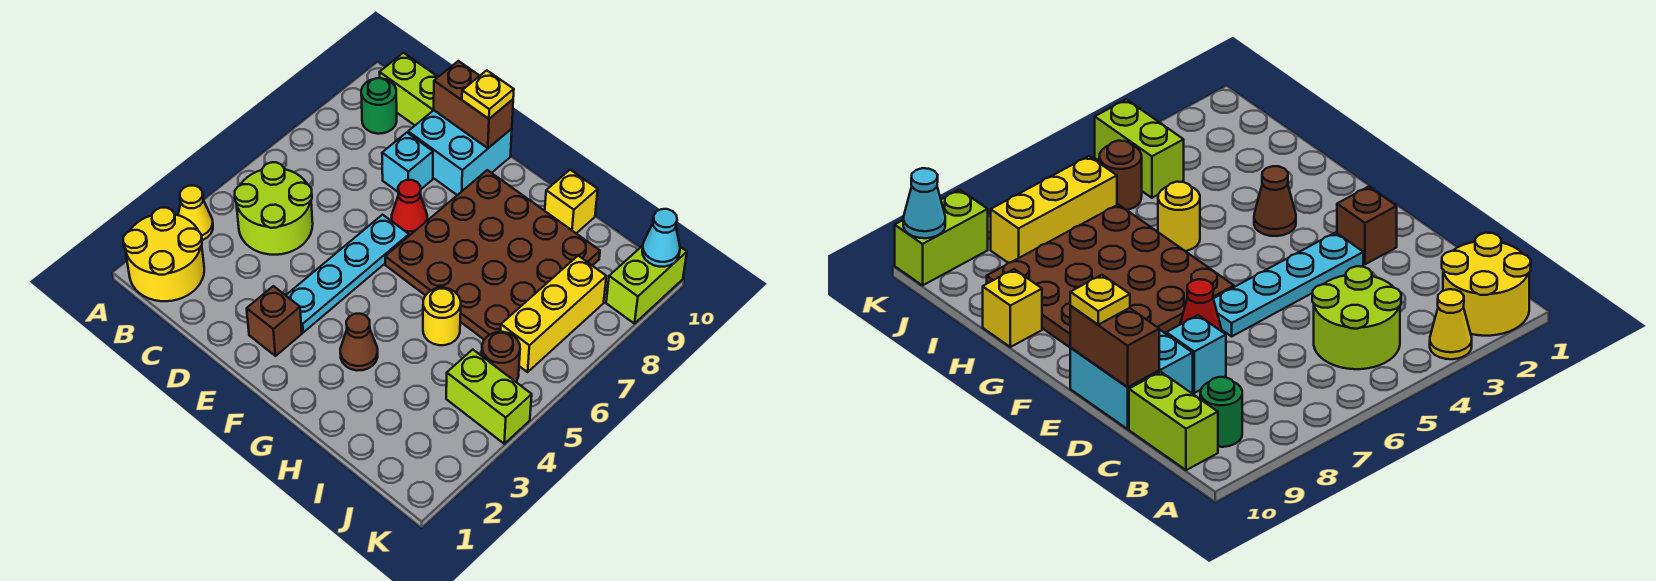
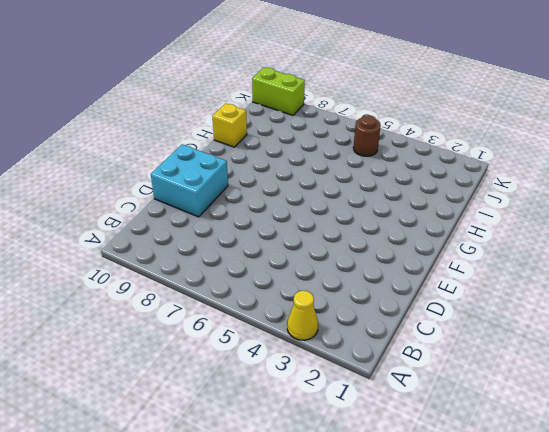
none -> yellow round brick A1:B2 level 1
none -> lime round brick B4:C5 level 1
none -> green round brick B9 level 1

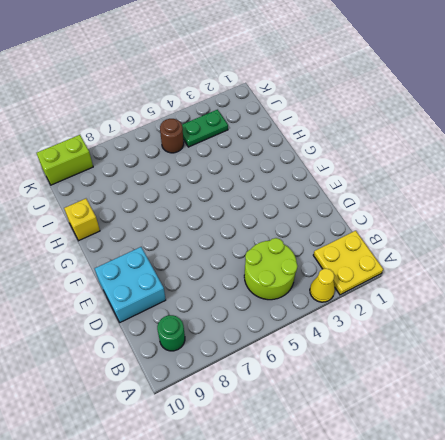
yellow plate A1:B2 level 1 -> yellow round brick A1:B2 level 1
green plate J3:J4 level 1 -> lime brick J4:K4 level 1
none -> lime brick B10:C10 level 1
none -> cyan brick D8 level 1
none -> brown brick E2 level 1

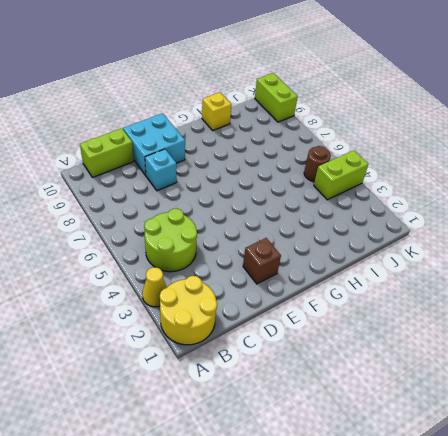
none -> green round brick B9 level 1
none -> cyan plate E3:E6 level 1
none -> red cone E7 level 1

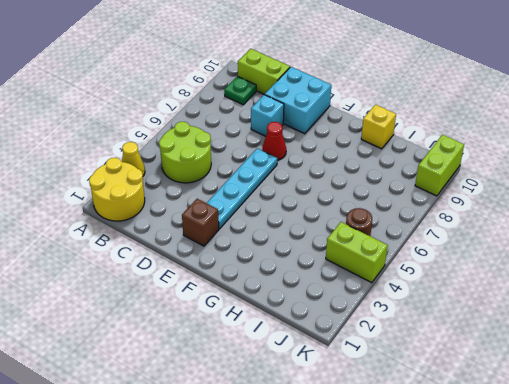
green plate B9 level 1 -> green round brick B9 level 1
none -> brown plate F6:I9 level 1
none -> brown cone G3 level 1
none -> yellow round brick H5 level 1

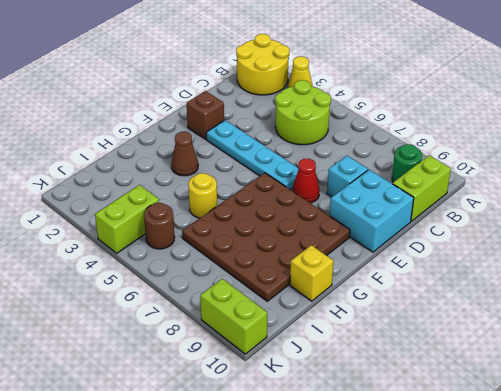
none -> yellow brick J6:J8 level 1
none -> brown brick D10:E10 level 2
none -> cyan cone K10 level 2

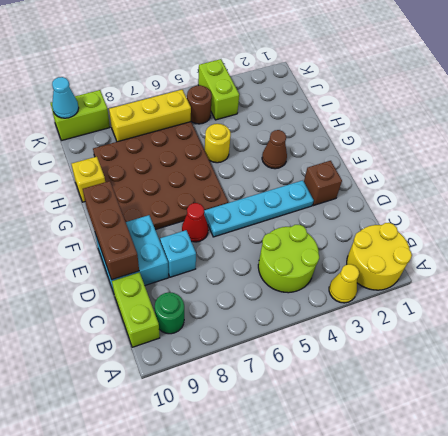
brown brick D10:F10 level 2 -> brown brick D10:E10 level 2
none -> yellow plate E10 level 3

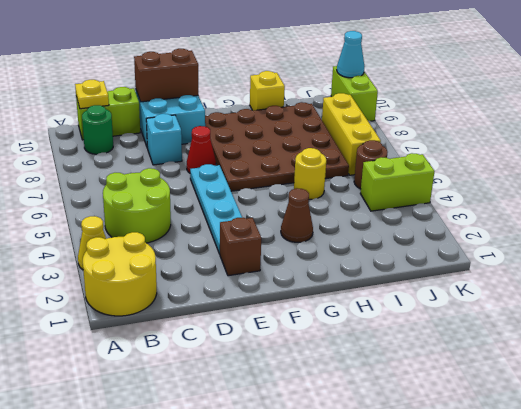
yellow plate B10 level 2 -> yellow plate E10 level 3

